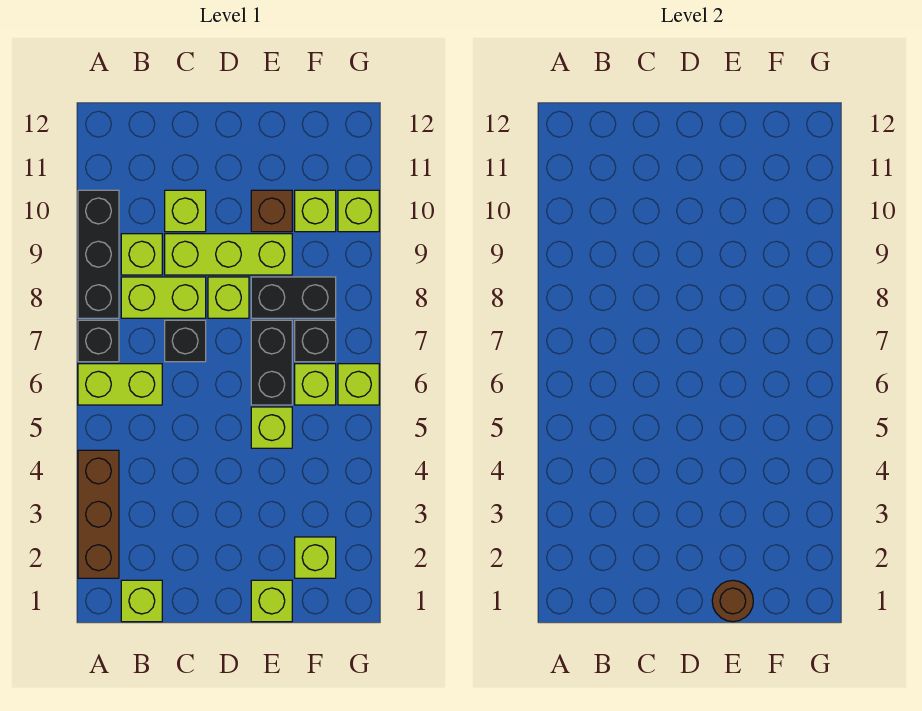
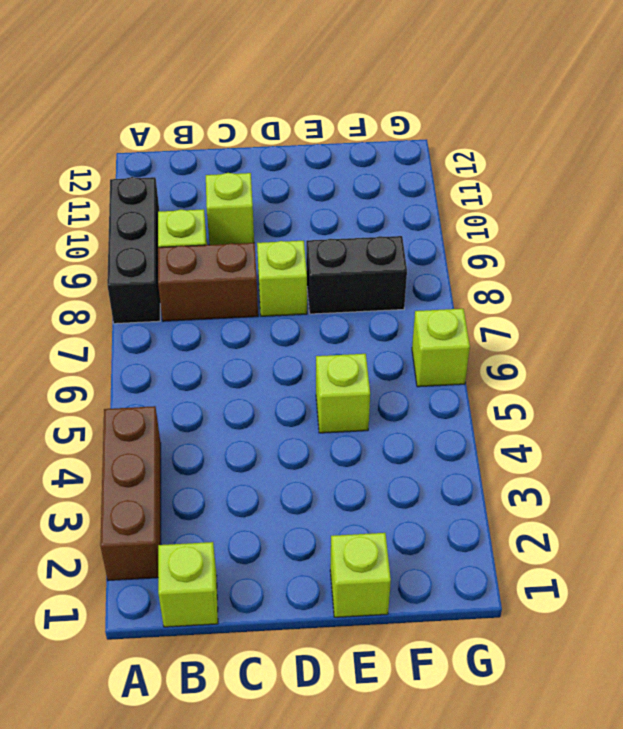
brown brick B8:C8 level 1 -> lime brick B8:C8 level 1
none -> lime brick A6:B6 level 1
none -> black brick A7 level 1
none -> black brick C7 level 1

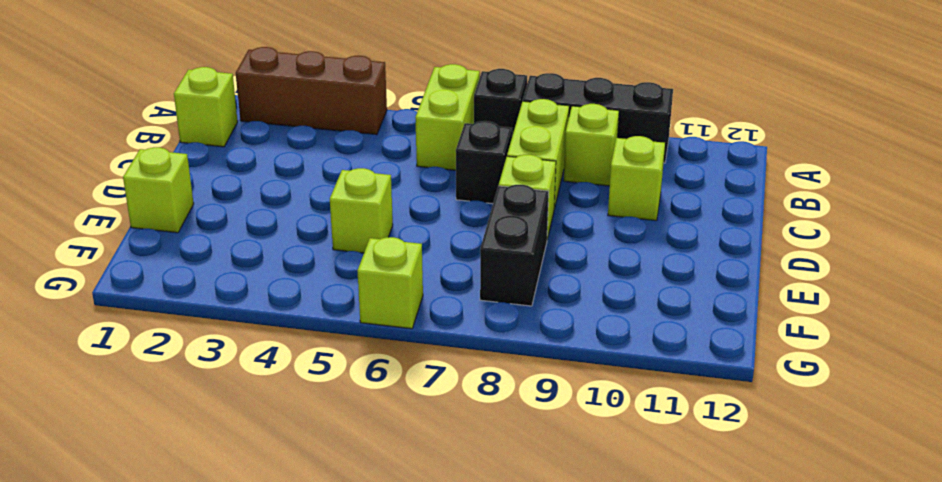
none -> lime brick C9:E9 level 1
none -> black brick E6:E7 level 1
none -> brown brick E10 level 1

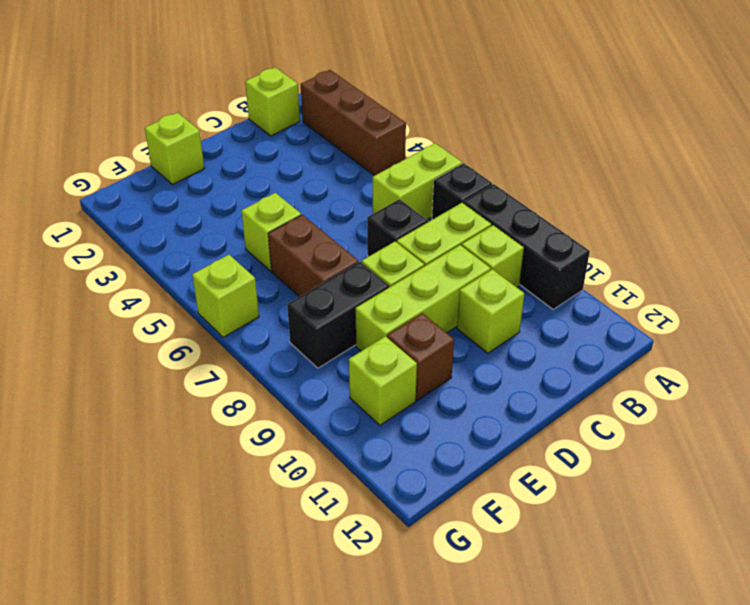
brown brick E6:E7 level 1 -> black brick E6:E7 level 1
none -> lime brick F2 level 1
none -> lime brick F6 level 1
none -> black brick F7 level 1

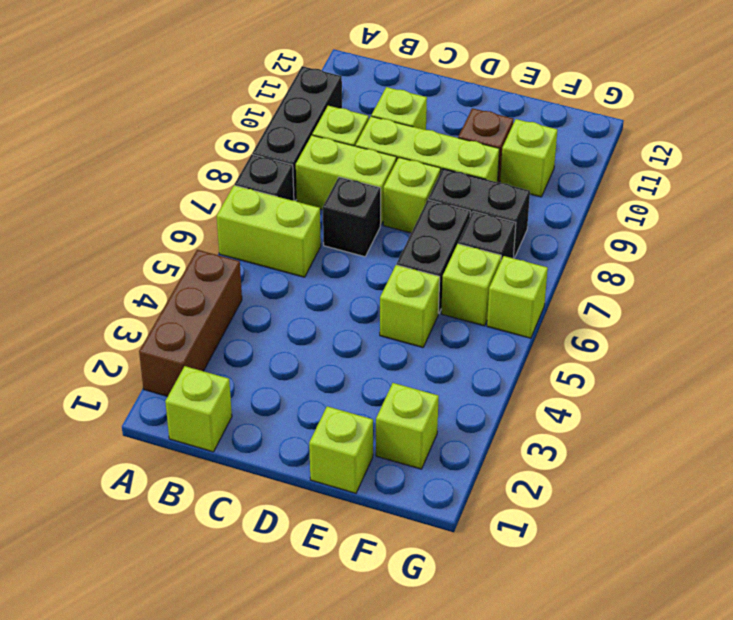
none -> lime brick G10 level 1
none -> brown round brick E1 level 2

